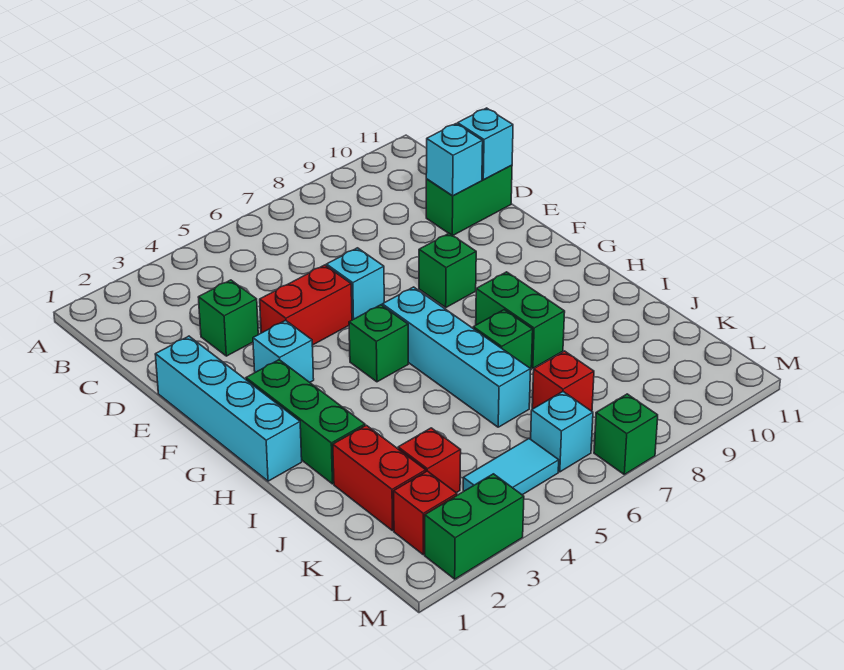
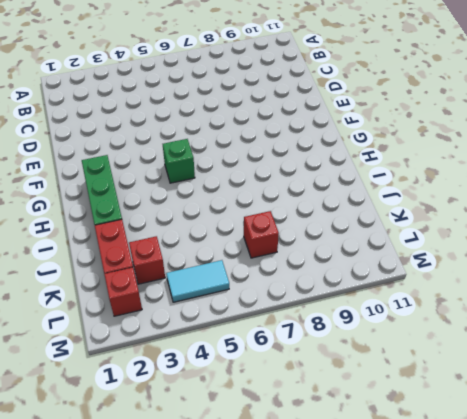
none -> green brick D3 level 1
none -> green brick D10:D11 level 1
none -> cyan brick E1:H1 level 1

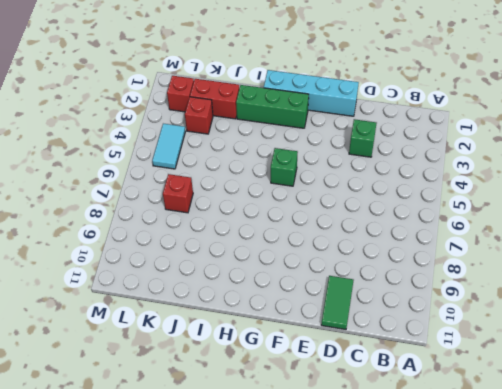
green tile D10:D11 level 1 -> green brick D10:D11 level 1
none -> red brick E4:E5 level 1
none -> cyan brick E6 level 1
none -> cyan brick F3 level 1

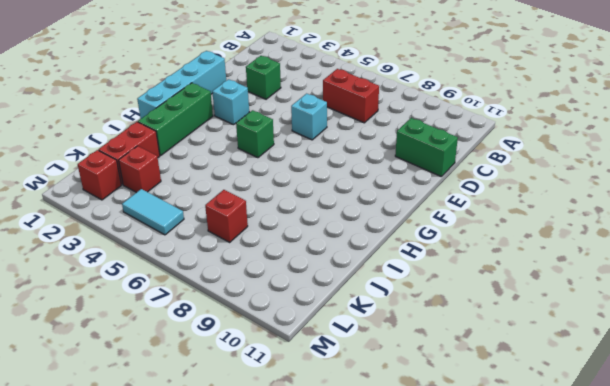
red brick C6:C7 level 1 -> red brick E4:E5 level 1
none -> green brick F8 level 1
none -> cyan brick G6:J6 level 1
none -> green brick H8:I8 level 1

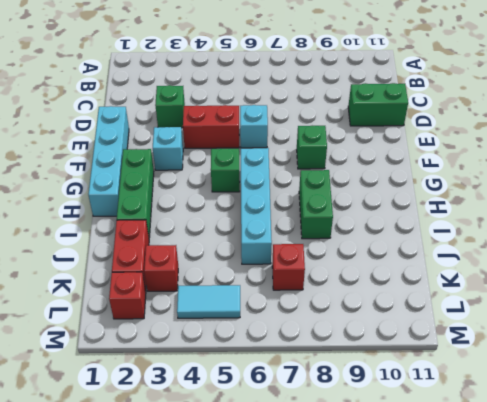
none -> green brick I7 level 1
none -> cyan brick L6 level 1
none -> green brick M2:M3 level 1

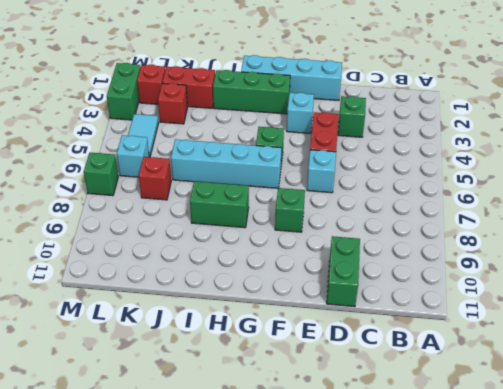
none -> green brick I7 level 1
none -> cyan brick D10 level 2
none -> cyan brick D11 level 2

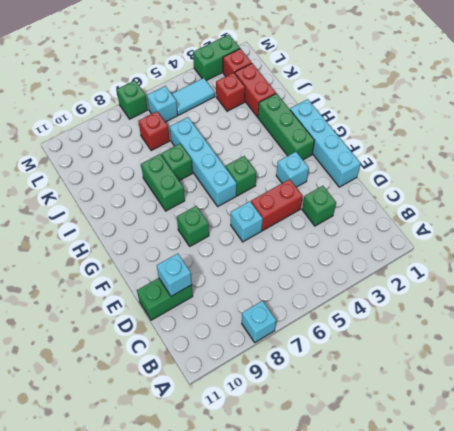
cyan brick A8 level 1 -> cyan brick D11 level 2

